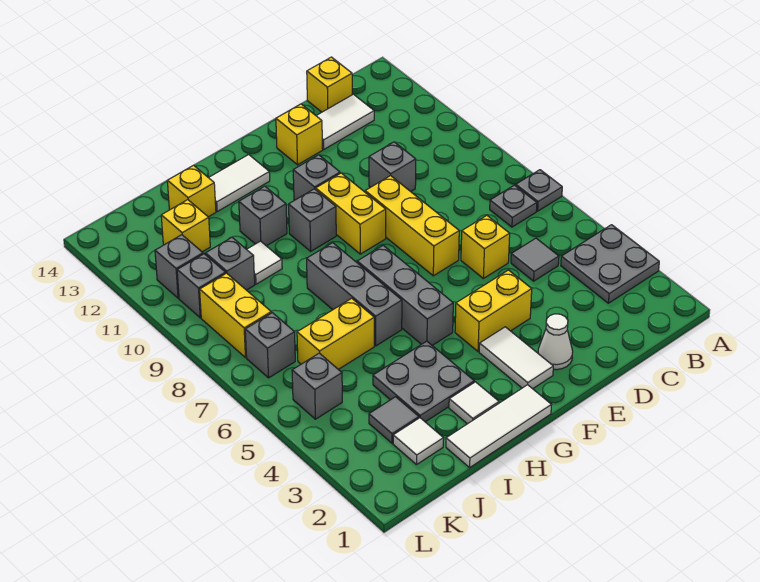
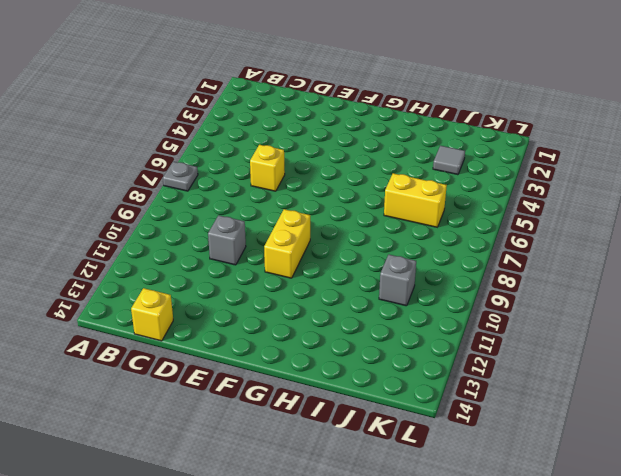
none -> grey plate A3:B4 level 1
none -> grey plate B7 level 1
none -> grey tile C5 level 1
none -> white tile C13:D13 level 1

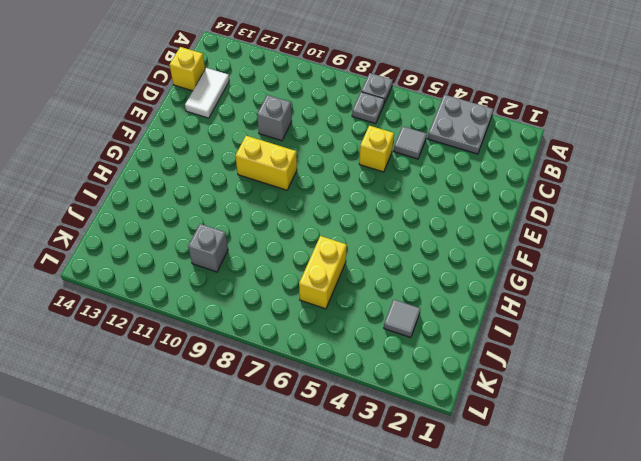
none -> white cone E2 level 1
none -> yellow brick E4:F4 level 1
none -> yellow brick E7:E9 level 1
none -> yellow brick E13 level 1

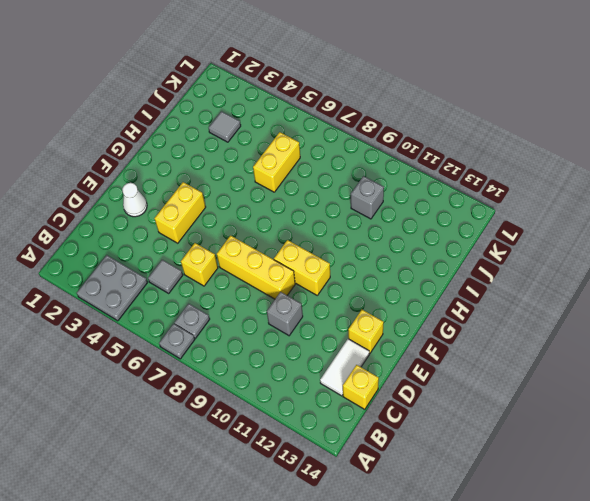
none -> white tile F2:F3 level 1
none -> grey brick F11 level 1
none -> white tile G1:I1 level 1
none -> grey brick G5:G7 level 1

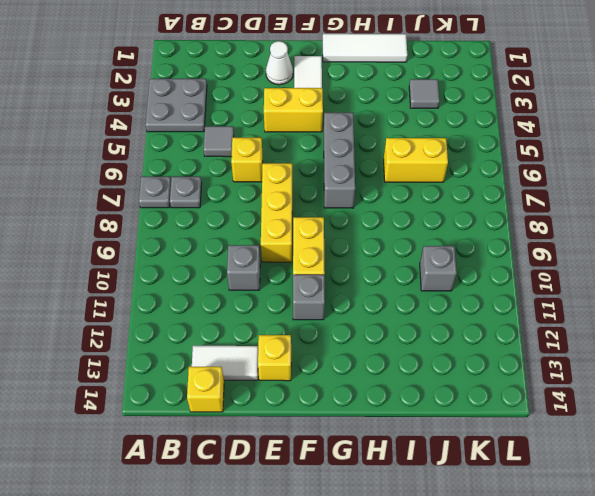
none -> grey brick G10 level 1
none -> white tile G13:H13 level 1
none -> white tile H2 level 1
none -> grey plate H3:I4 level 1

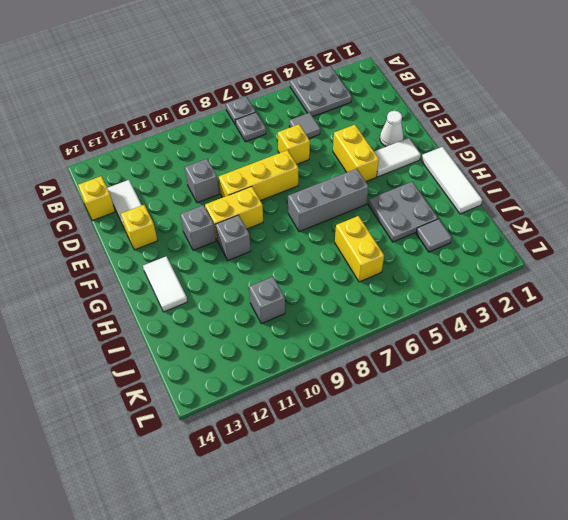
none -> white tile H2 level 1
none -> grey brick H6:H8 level 1
none -> grey brick H11 level 1
none -> white tile I10 level 1

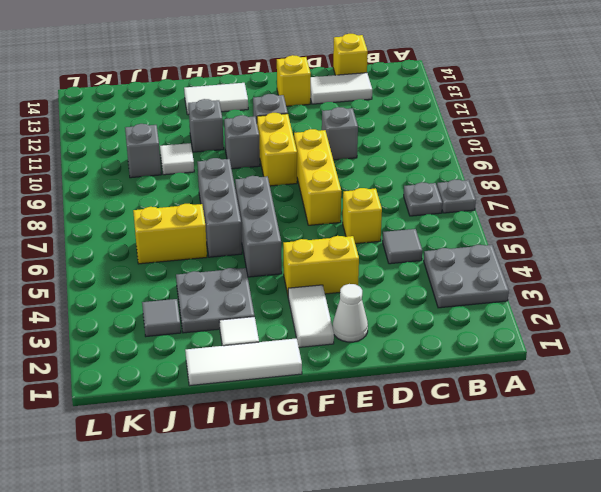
none -> yellow brick I13 level 1
none -> white tile J2 level 1
none -> yellow brick J12 level 1
none -> grey brick K5 level 1

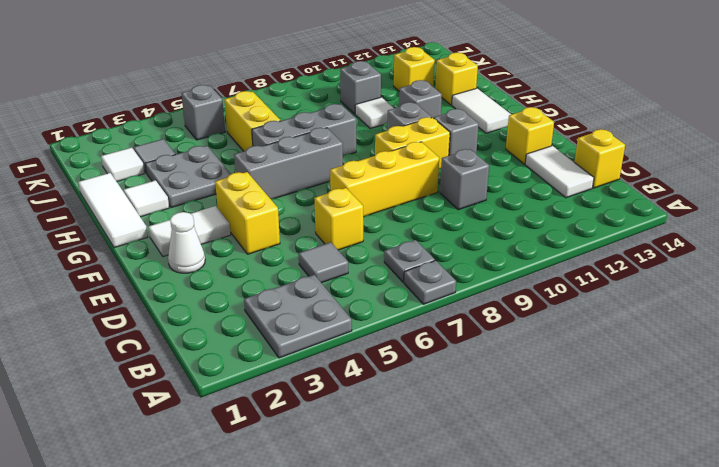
none -> grey brick K7 level 1
none -> yellow brick K8:K9 level 1
none -> grey brick K10 level 1
none -> grey brick K11 level 1

